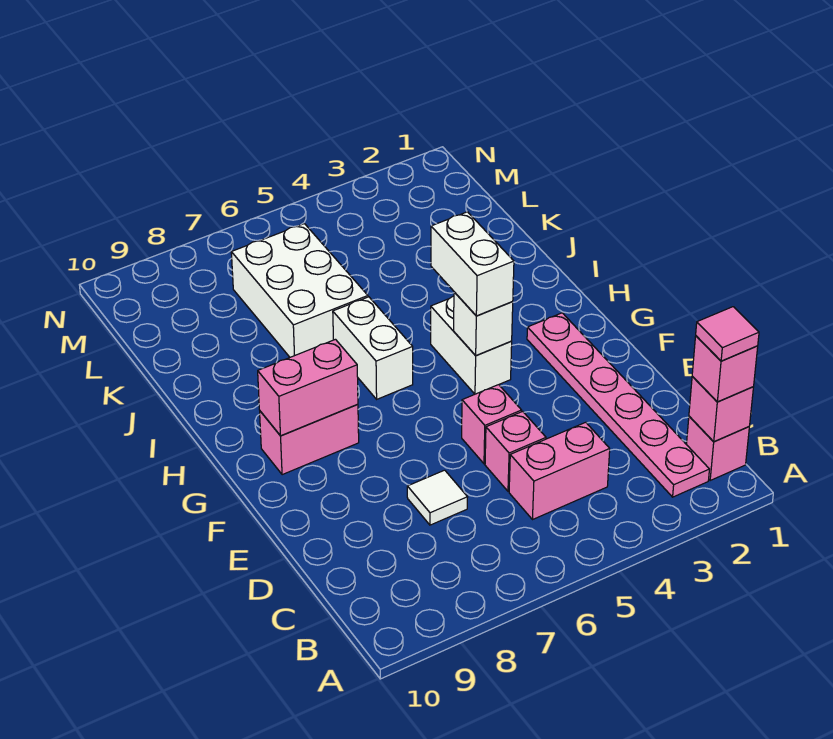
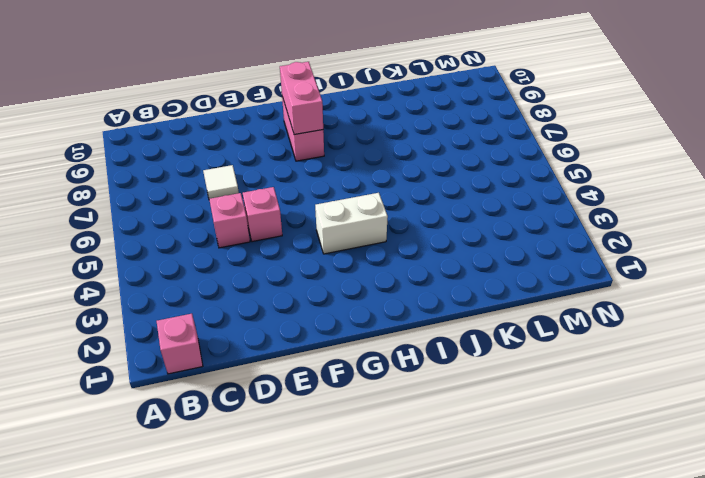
none -> pink plate B2:G2 level 1
none -> pink brick C4:C5 level 1
none -> white brick H6:I6 level 1

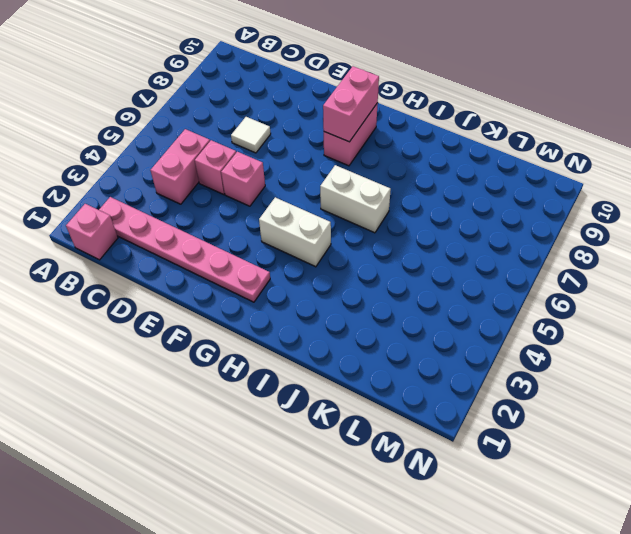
none -> white brick J6:L7 level 1
none -> pink brick B1 level 2
none -> white brick G4 level 2

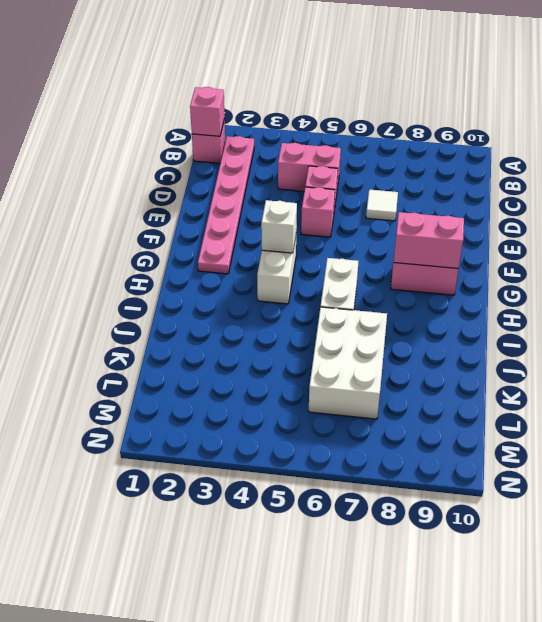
none -> pink brick B1 level 3
none -> white brick G4:H4 level 3
none -> pink tile B1 level 4

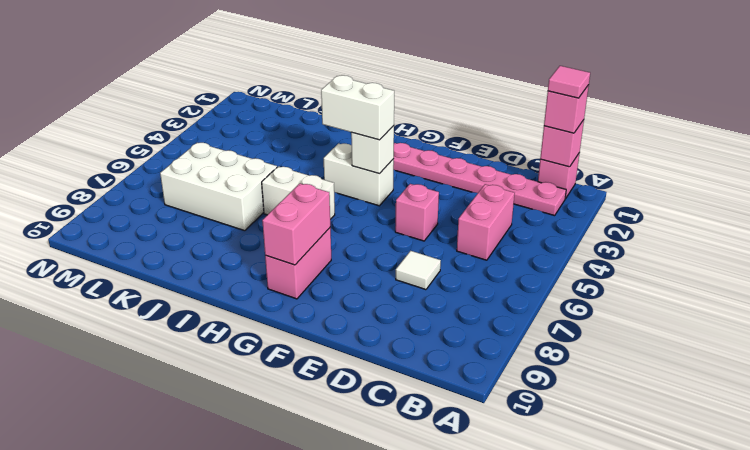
none -> pink brick D5 level 1

